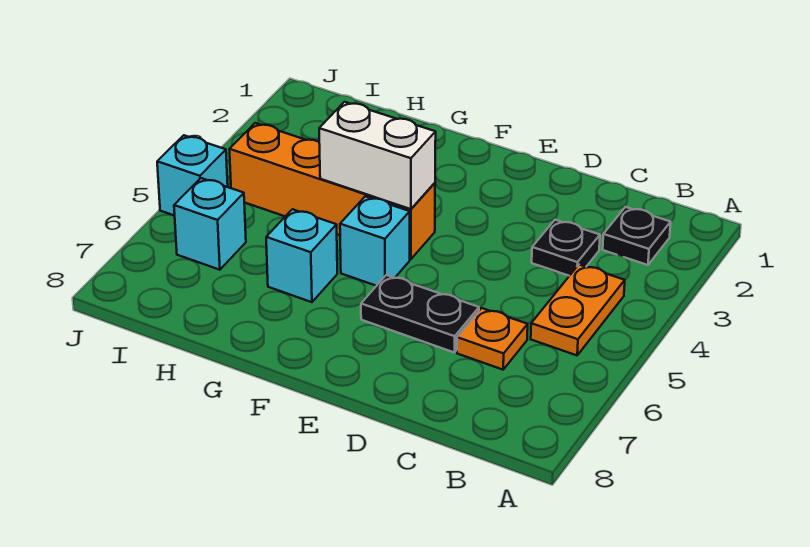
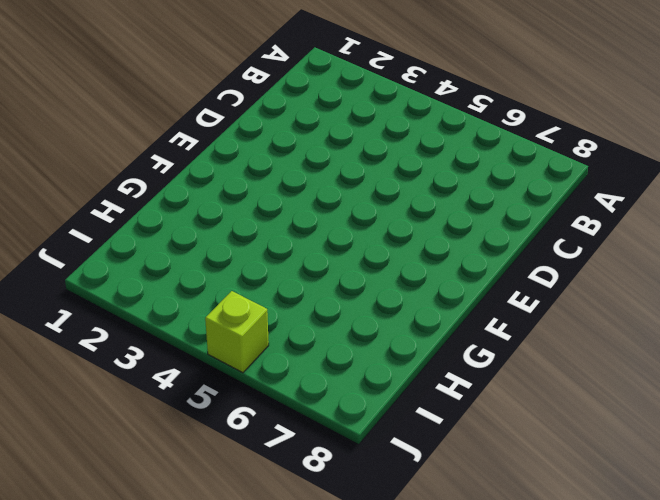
lime brick J5 level 1 -> cyan brick J5 level 1
none -> black plate B2 level 1
none -> orange plate B4:B5 level 1

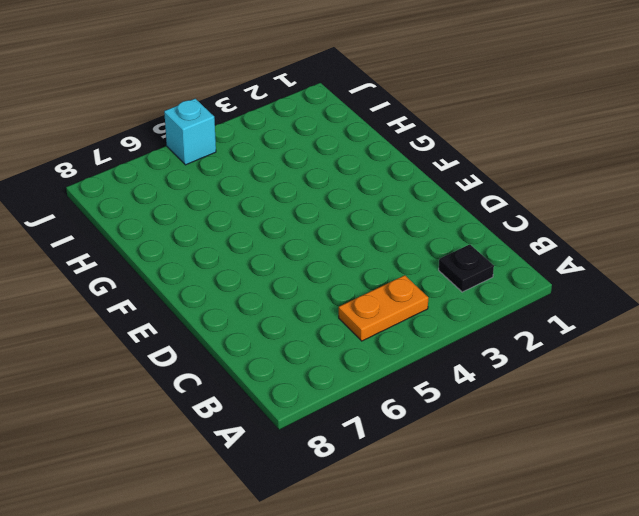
none -> black plate C3 level 1
none -> orange plate C6 level 1

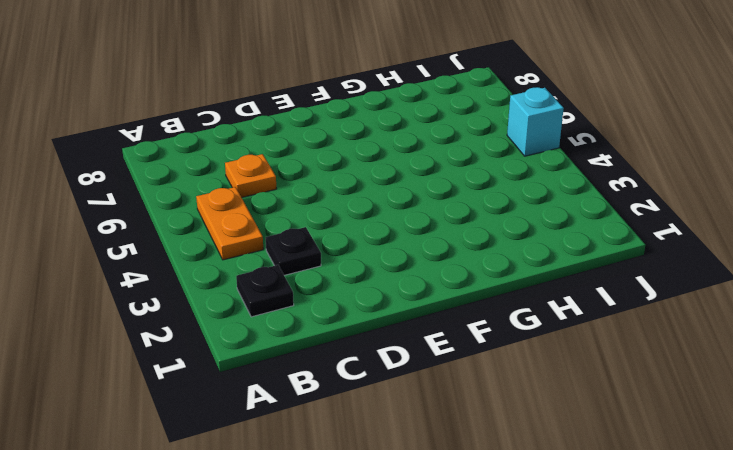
none -> black plate D6:E6 level 1
none -> orange brick F4:I4 level 1

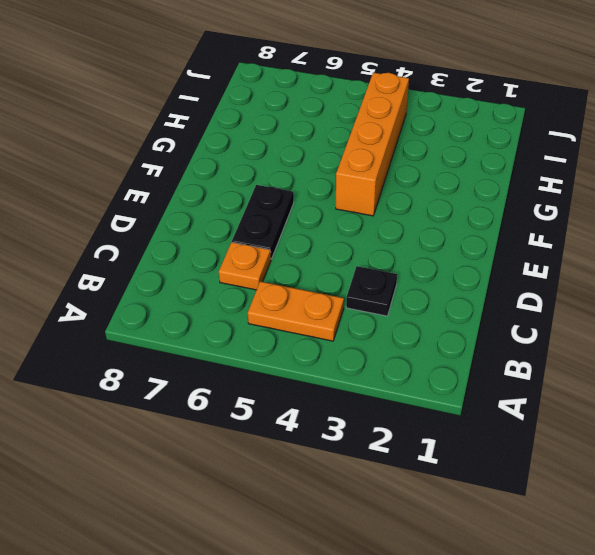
none -> black plate B2 level 1
none -> cyan brick F5 level 1

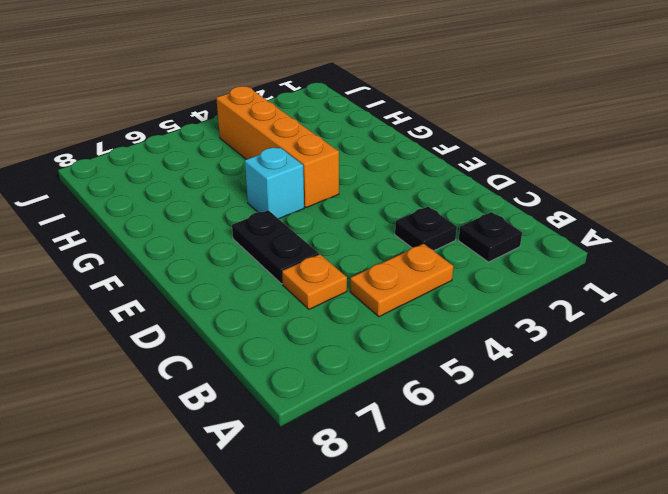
none -> cyan brick G6 level 1
none -> cyan brick I6 level 1

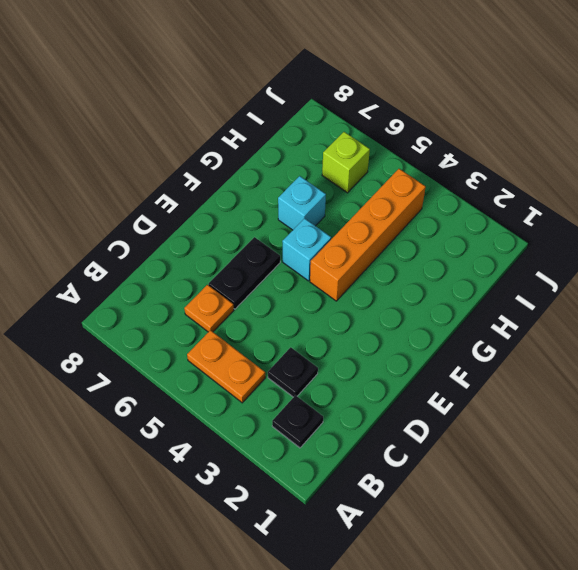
lime brick I6 level 1 -> cyan brick I6 level 1
none -> cyan brick J5 level 1
none -> white brick F4:G4 level 2

